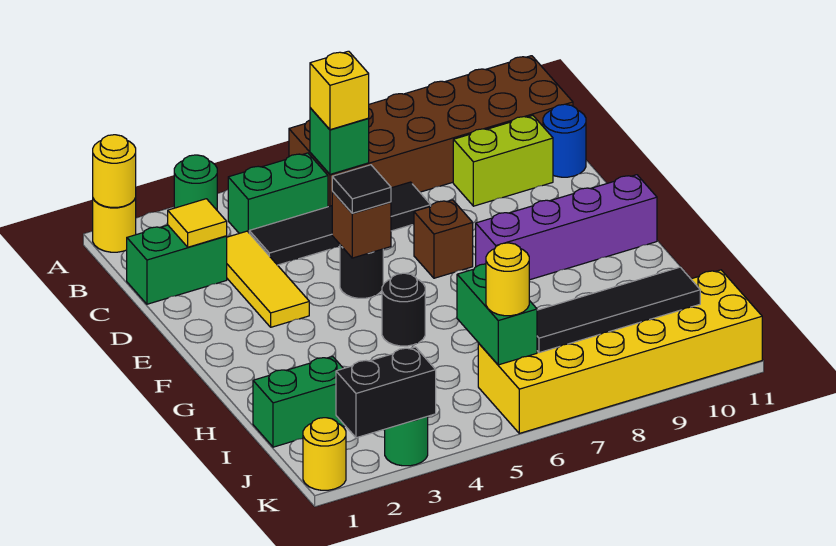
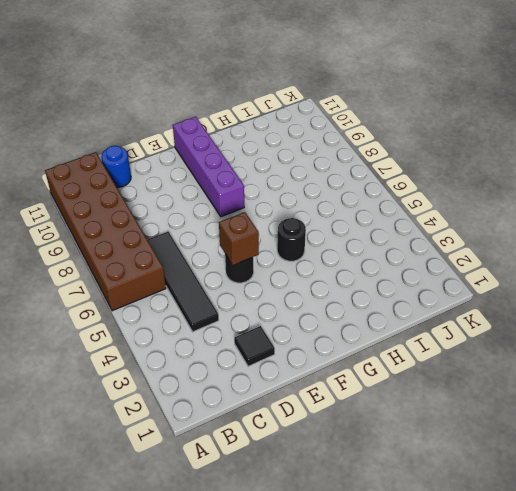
black tile D2 level 1 -> black tile E5 level 3
none -> yellow round brick A1 level 1
none -> green round brick A3 level 1
none -> green brick B4:B5 level 1

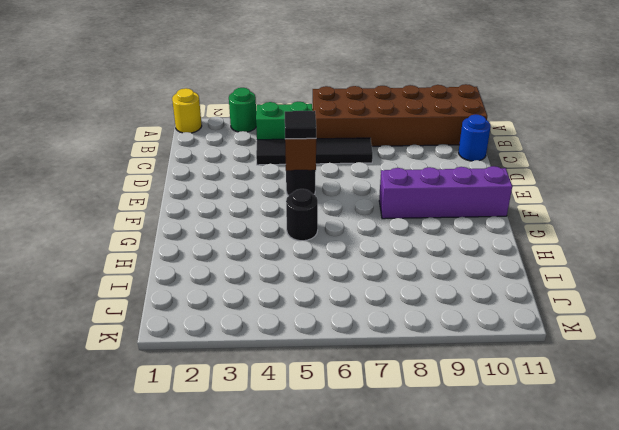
none -> green brick C1:C2 level 1
none -> yellow tile C3:E3 level 1
none -> lime brick C9:C10 level 1

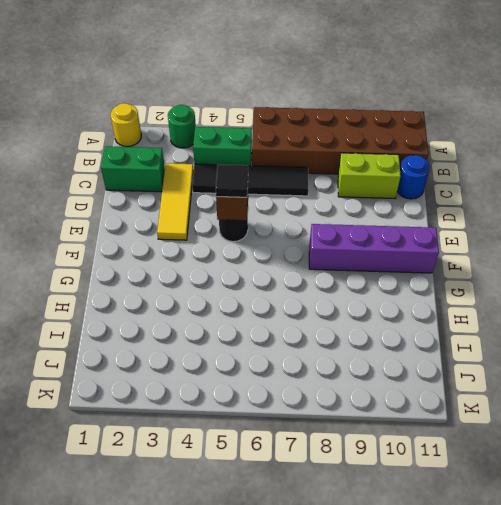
none -> brown brick E7 level 1
none -> black round brick G5 level 1
none -> green brick I1:I2 level 1

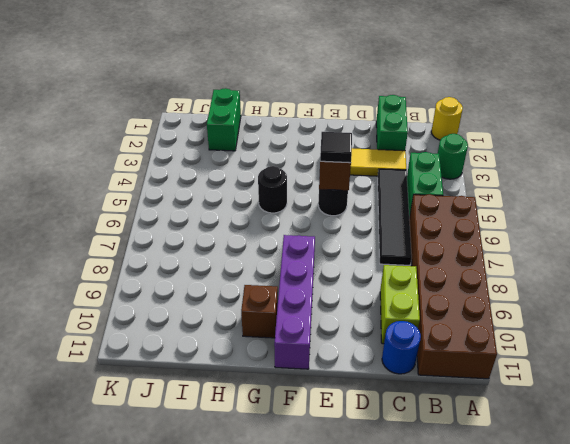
brown brick G10 level 1 -> brown brick E7 level 1
none -> yellow brick J6:K11 level 1
none -> yellow round brick K1 level 1
none -> green round brick K3 level 1

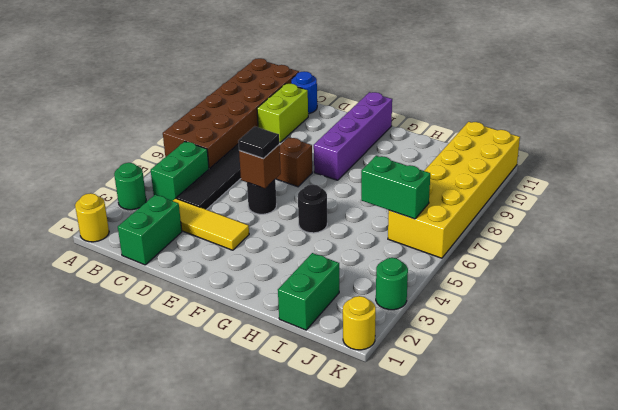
none -> yellow round brick A1 level 2
none -> green brick B6 level 2
none -> yellow tile C2 level 2

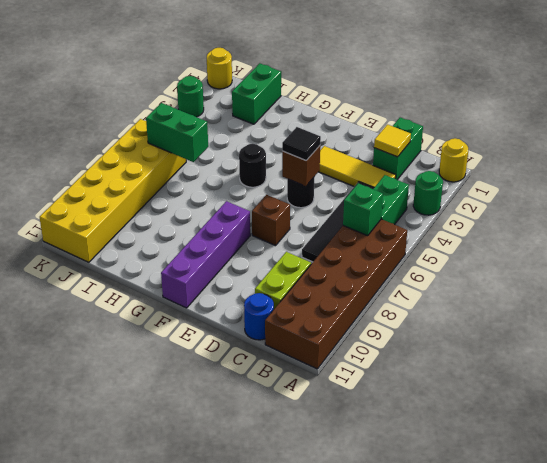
none -> yellow round brick A1 level 2
none -> black tile J7:J10 level 2
none -> black brick K2:K3 level 2

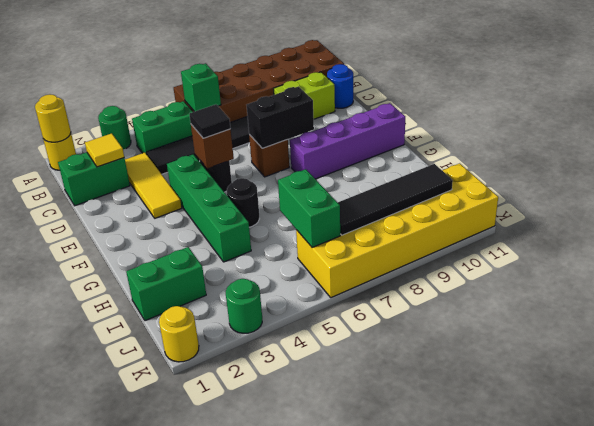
green brick E4:H4 level 1 -> none
black brick E7:E8 level 2 -> black brick K2:K3 level 2
none -> yellow brick B6 level 3
none -> yellow round brick J6 level 3

